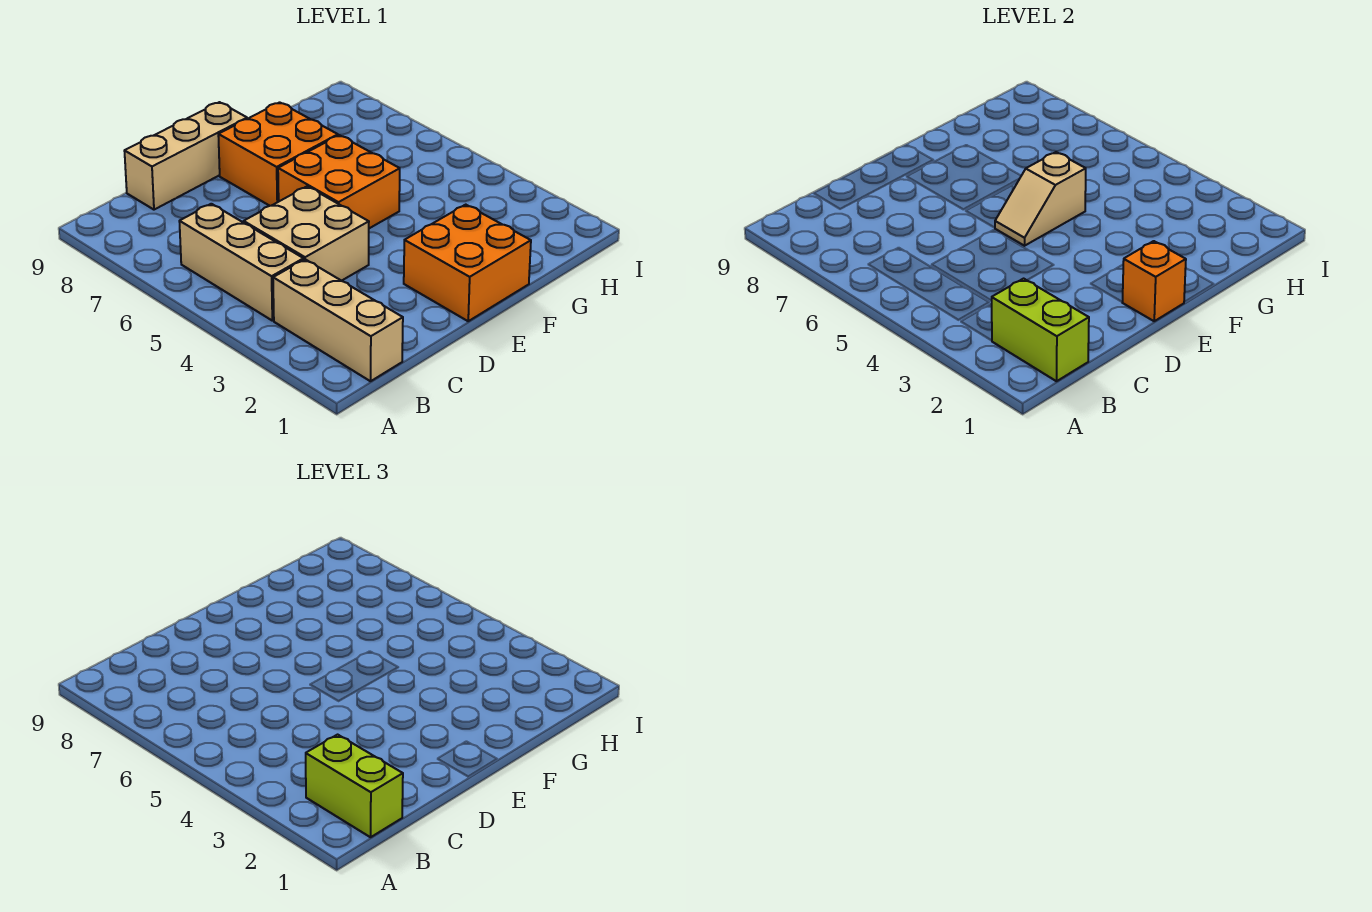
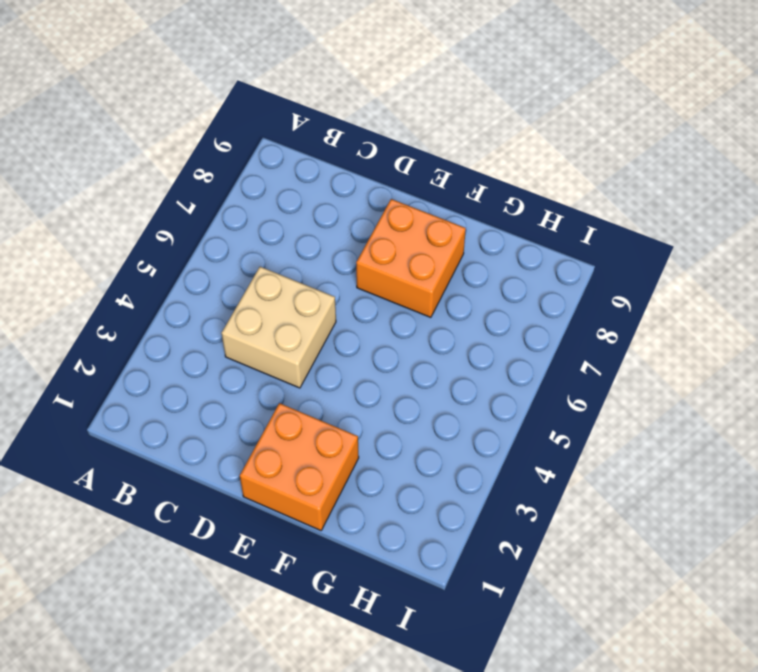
none -> tan brick B1:B3 level 1
none -> tan brick B4:B6 level 1

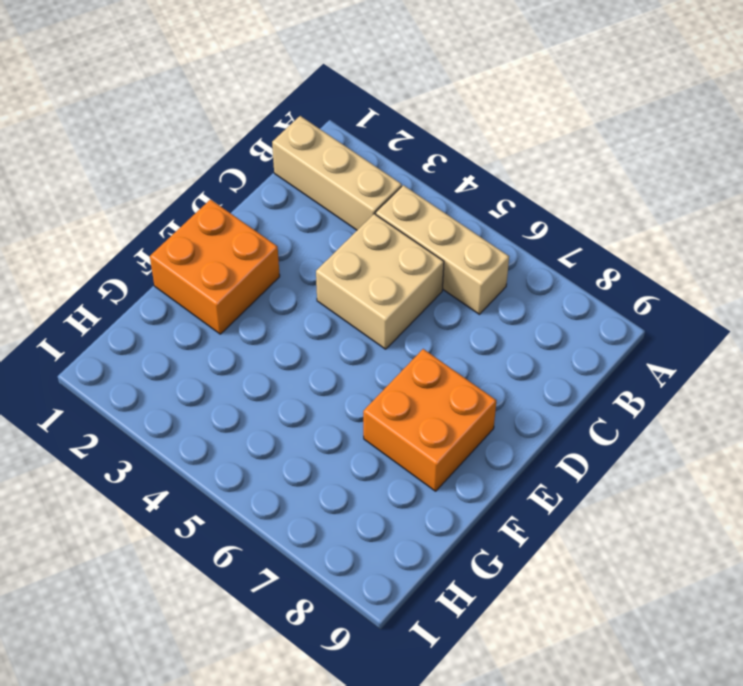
none -> tan brick C9:E9 level 1
none -> orange brick E5:F6 level 1

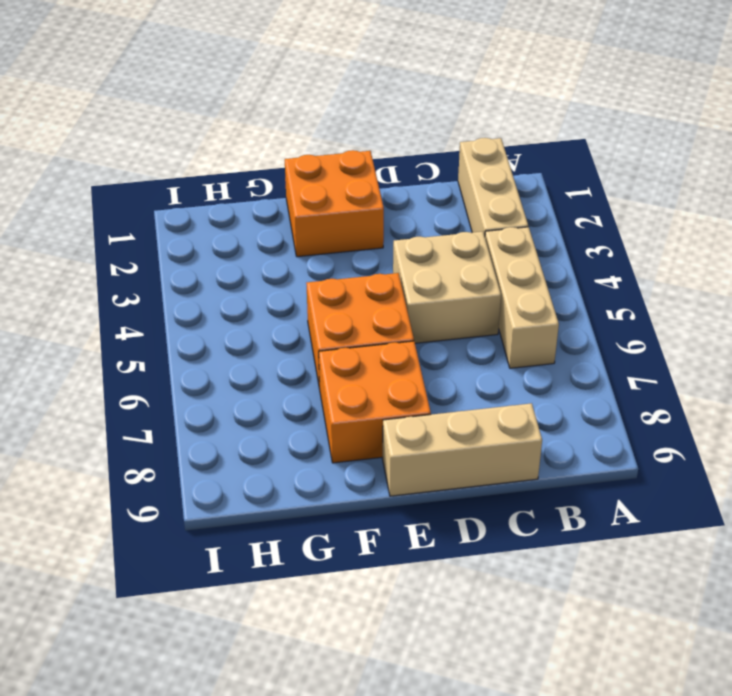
none -> lime brick B1:B2 level 2
none -> orange brick E1 level 2

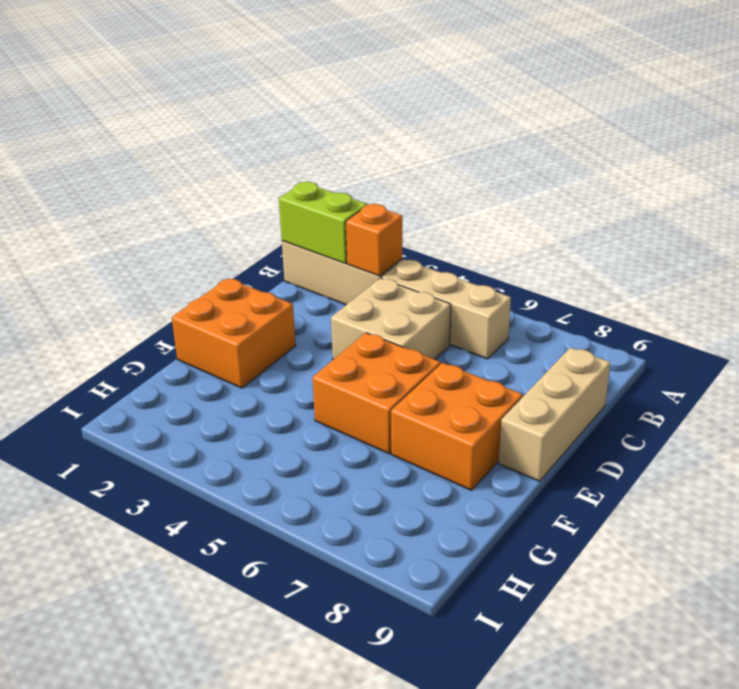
orange brick B3 level 2 -> orange brick E1 level 2
none -> tan slope E5:F5 level 2 top F
none -> lime brick B1:B2 level 3

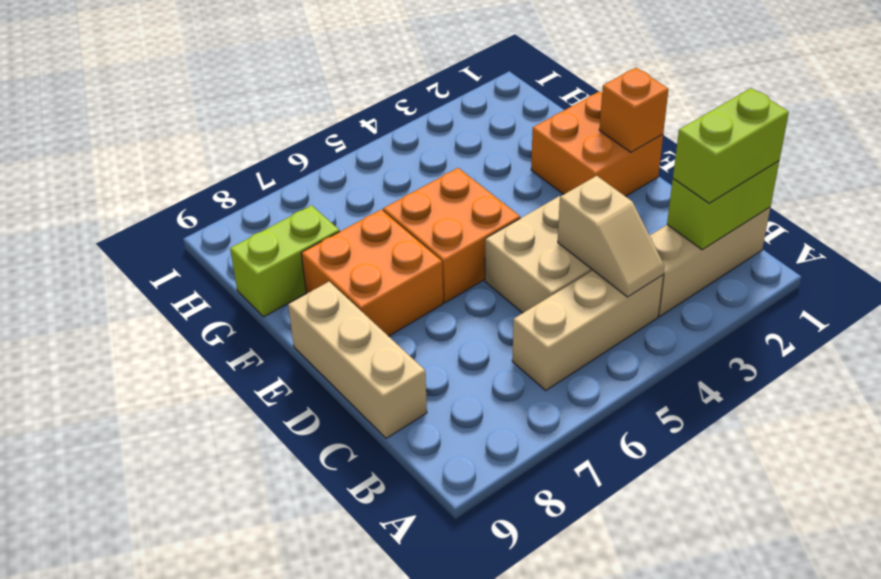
tan slope B4:C4 level 2 top C -> tan slope E5:F5 level 2 top F
lime brick G8:G9 level 1 -> none

